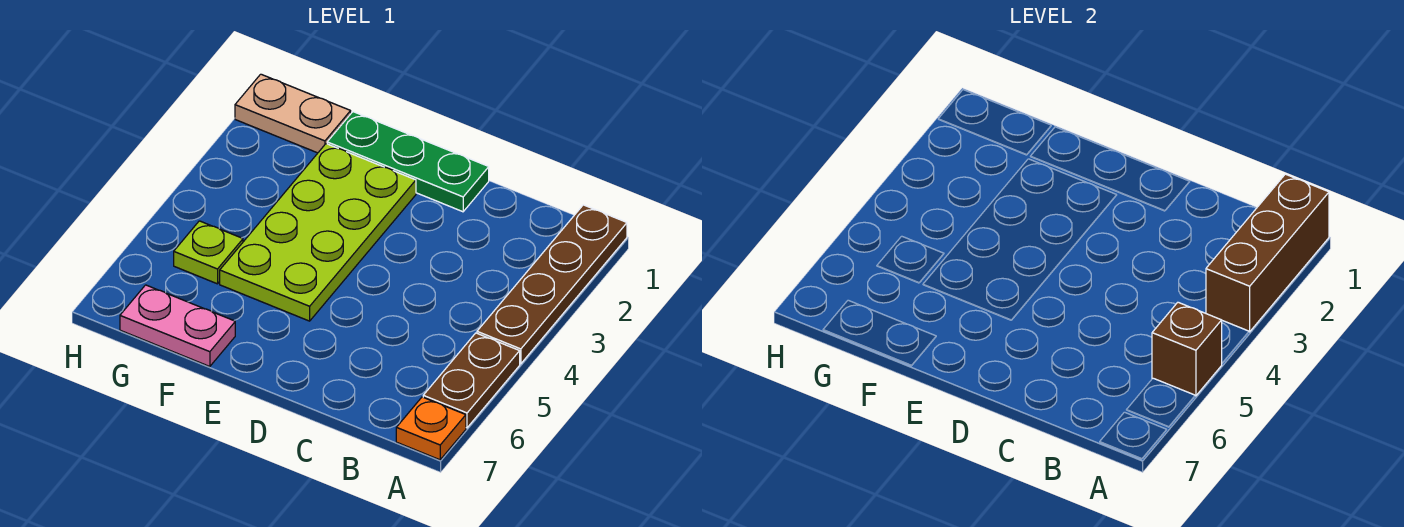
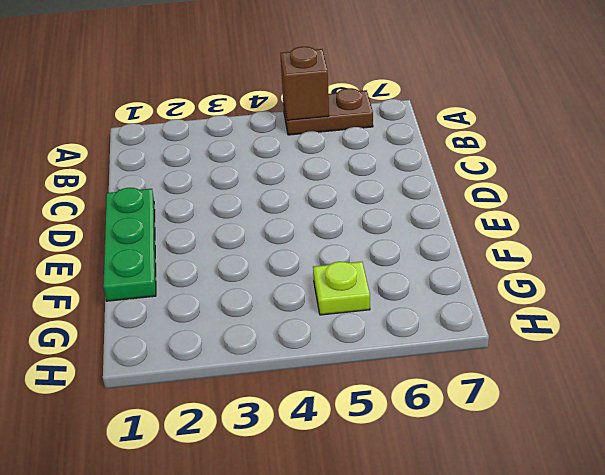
none -> brown plate A1:A4 level 1
none -> orange plate A7 level 1

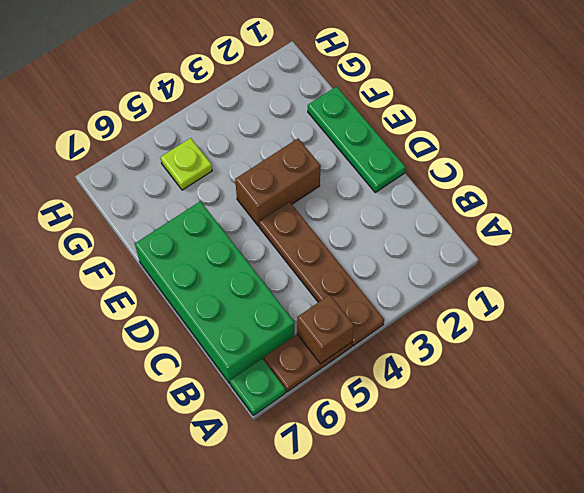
brown plate A4:D4 level 1 -> brown plate A1:A4 level 1
green plate A7 level 1 -> orange plate A7 level 1
green brick B6:E7 level 1 -> none
brown brick E3:E4 level 1 -> lime plate E2:F5 level 1
none -> pink plate F7:G7 level 1
none -> tan plate G1:H1 level 1

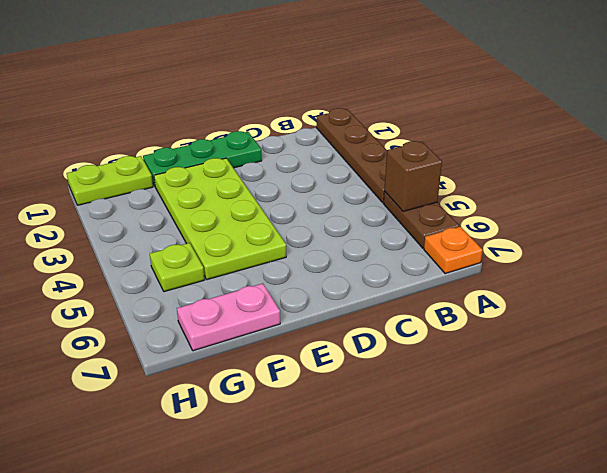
lime plate G1:H1 level 1 -> tan plate G1:H1 level 1
none -> brown brick A1:A3 level 2

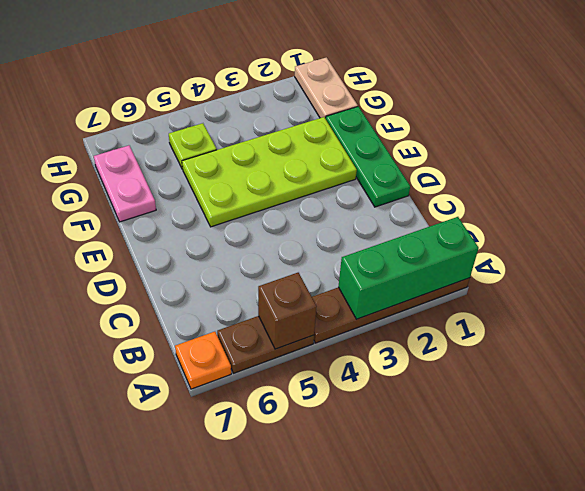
green brick A1:A3 level 2 -> brown brick A1:A3 level 2

